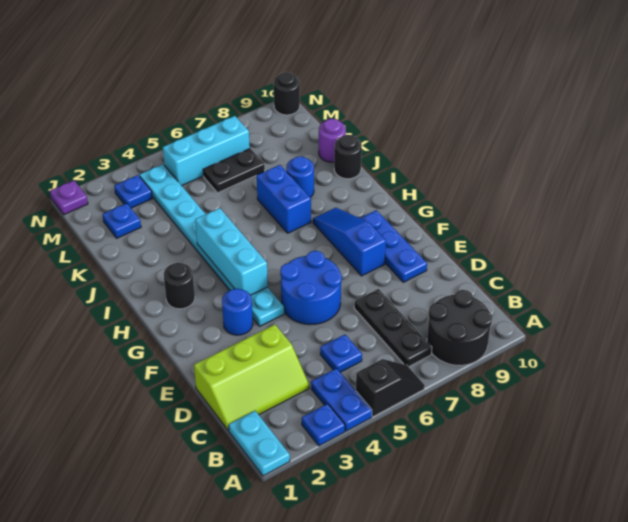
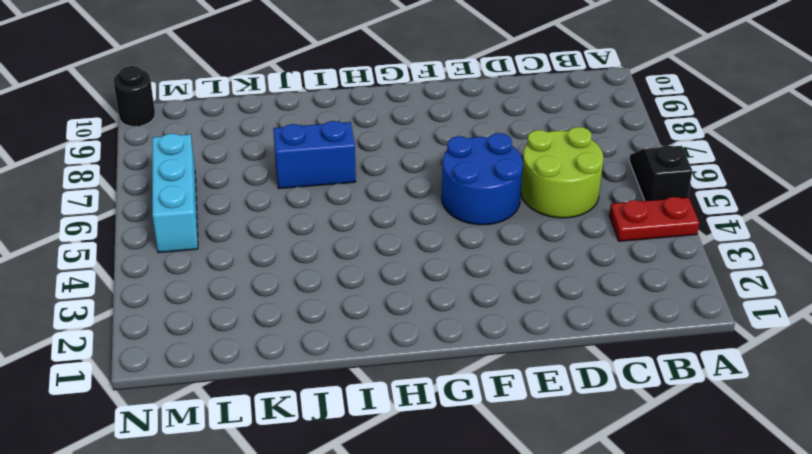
red plate A4:B4 level 1 -> blue plate A4:B4 level 1
lime round brick C5:D6 level 1 -> blue plate C5 level 1
none -> cyan plate A1:B1 level 1
none -> blue plate A3 level 1
none -> black round brick A8:B9 level 1

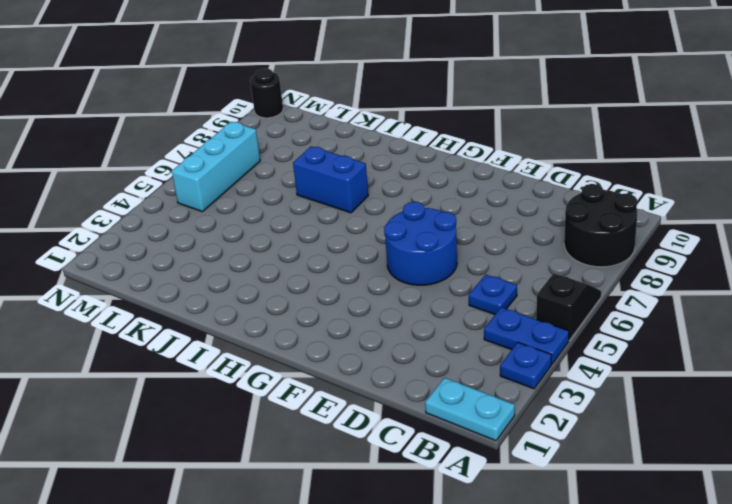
none -> black plate B7:D7 level 1
none -> lime slope C1:D3 level 1 top D
none -> blue plate E9:G9 level 1

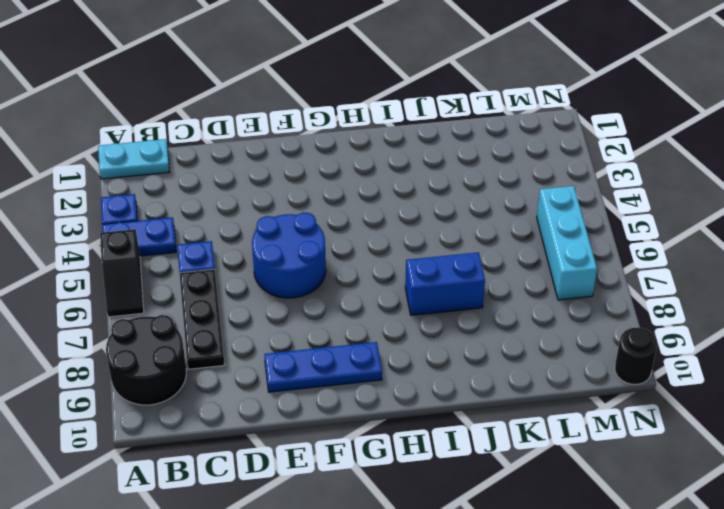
black plate C6:C8 level 1 -> black plate B7:D7 level 1
none -> lime slope C1:D3 level 1 top D
none -> blue round brick F3 level 1
none -> cyan plate F4:M4 level 1

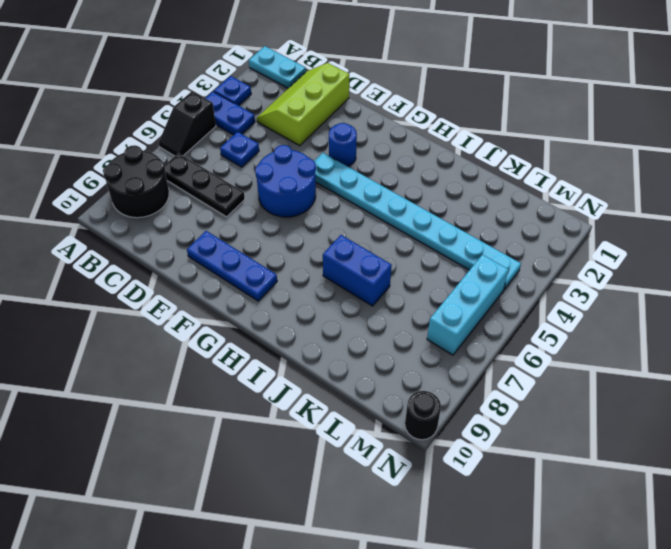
none -> blue slope F8:H8 level 1 top F
none -> black round brick H2 level 1
none -> blue round brick J8 level 1

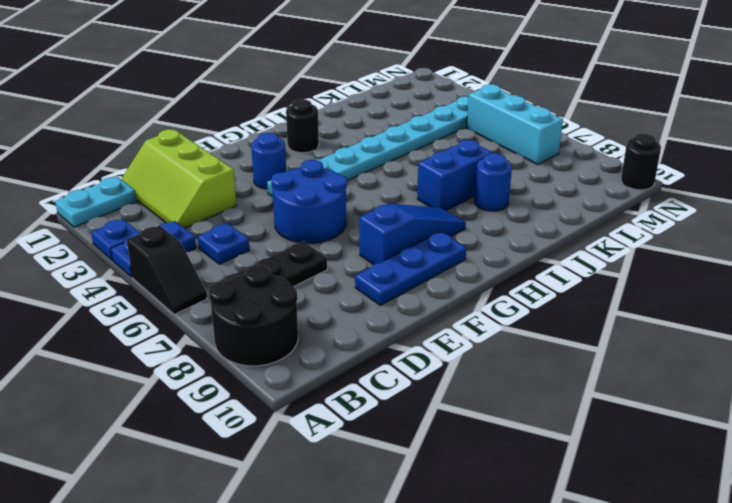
none -> black round brick J10 level 1
none -> purple round brick K10 level 1
none -> blue plate L2 level 1

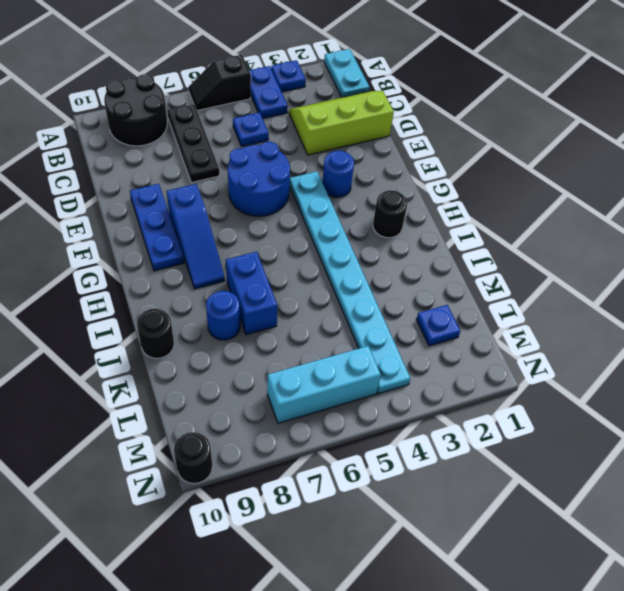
none -> purple round brick K10 level 1
none -> black plate L6:L7 level 1
none -> blue plate M3 level 1

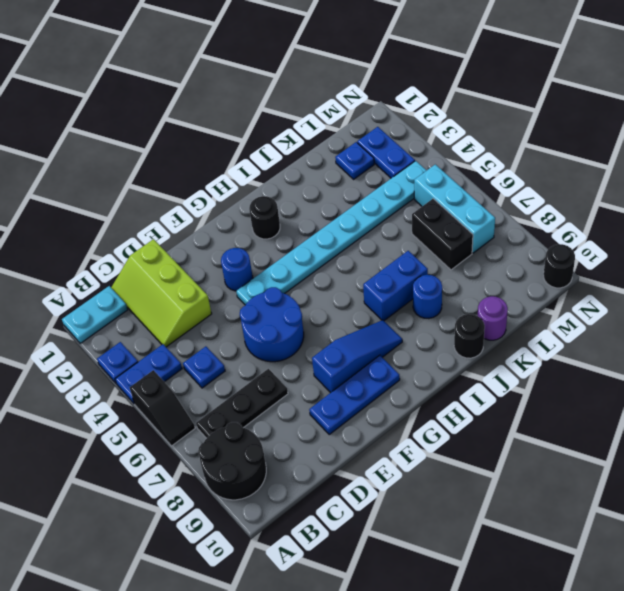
black brick L6:L7 level 1 -> black plate L6:L7 level 1
blue plate M2:M3 level 1 -> blue plate M3 level 1
none -> purple plate N1 level 1
none -> cyan brick G4:I4 level 2

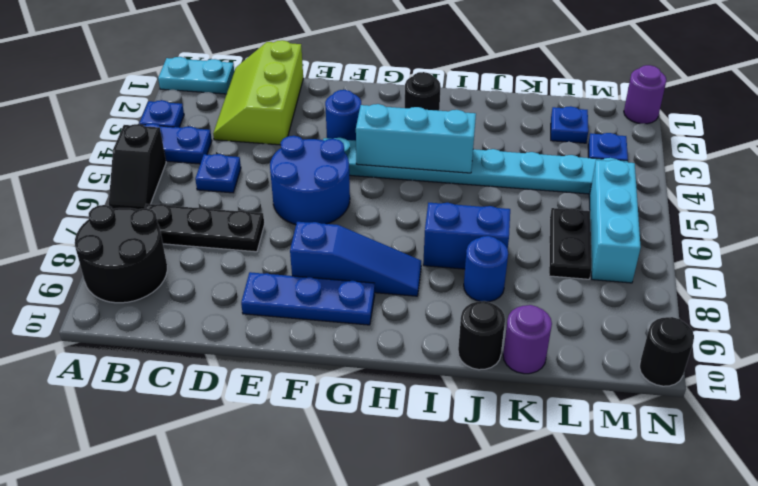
purple round brick N1 level 1 -> purple plate N1 level 1

